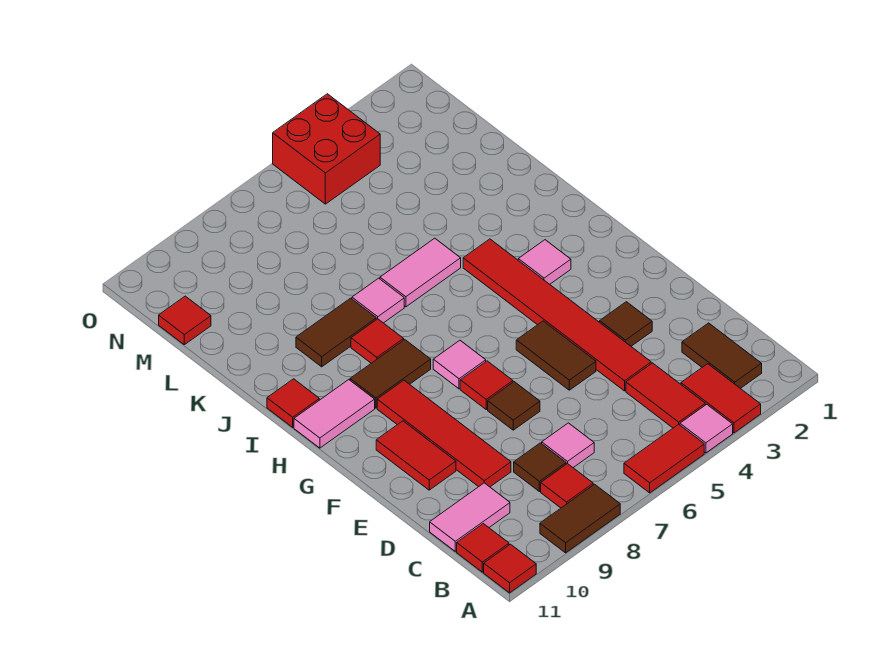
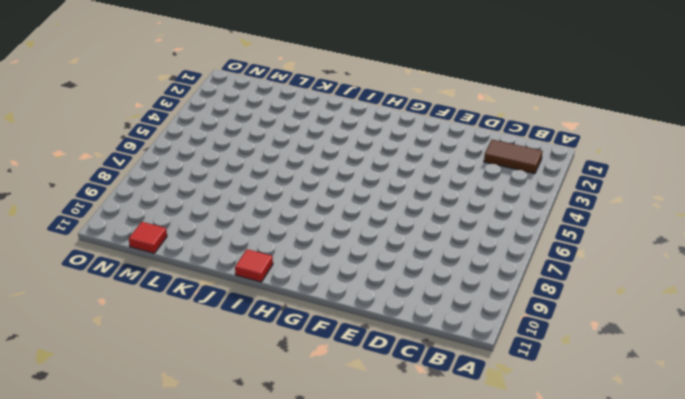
none -> red tile A3:B3 level 1
none -> pink tile A4 level 1
none -> red tile A5:A6 level 1
none -> brown tile A8:A9 level 1

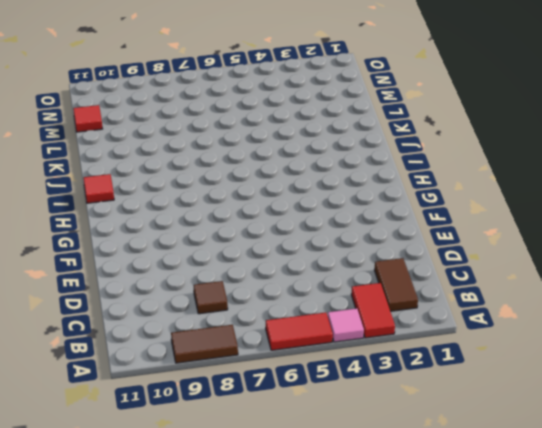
none -> red tile A11 level 1
none -> red tile B4:C4 level 1
none -> red tile B8 level 1
none -> red tile B11 level 1

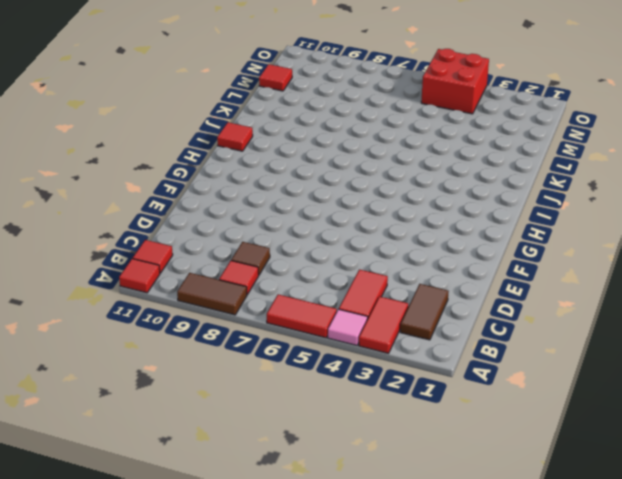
none -> pink tile C7 level 1
none -> pink tile C10:C11 level 1
none -> red tile D4:I4 level 1
none -> red tile D9:G9 level 1

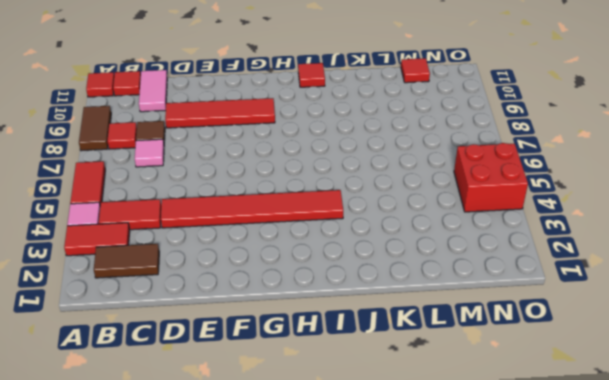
none -> brown tile E3 level 1
none -> brown tile E5:F5 level 1
none -> brown tile E7 level 1
none -> red tile E10:F10 level 1

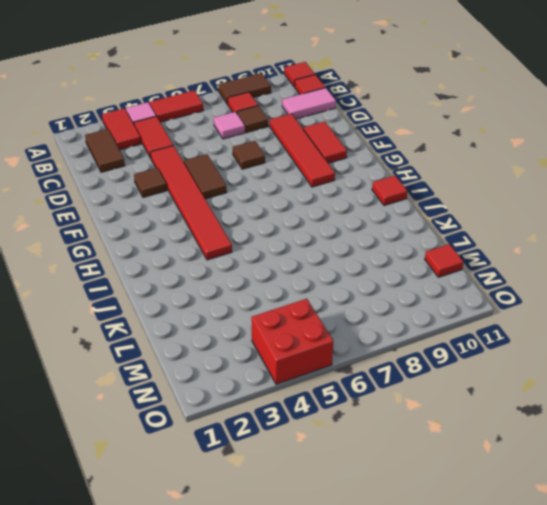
none -> red tile F7 level 1
none -> pink tile G7 level 1
none -> pink tile H3 level 1
none -> brown tile H8:H9 level 1

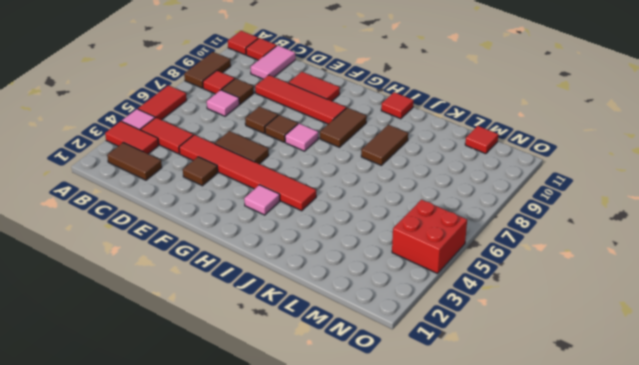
brown tile F7 level 1 -> red tile F7 level 1
none -> pink tile H10:H11 level 1
none -> red tile I8 level 1
none -> pink tile J5:J6 level 1
none -> pink tile J7 level 1

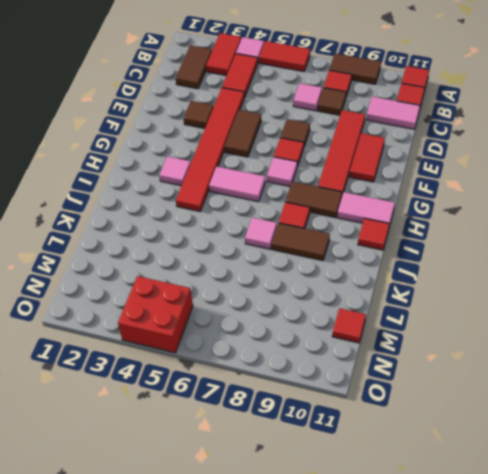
pink tile H5:H6 level 1 -> pink tile J5:J6 level 1

